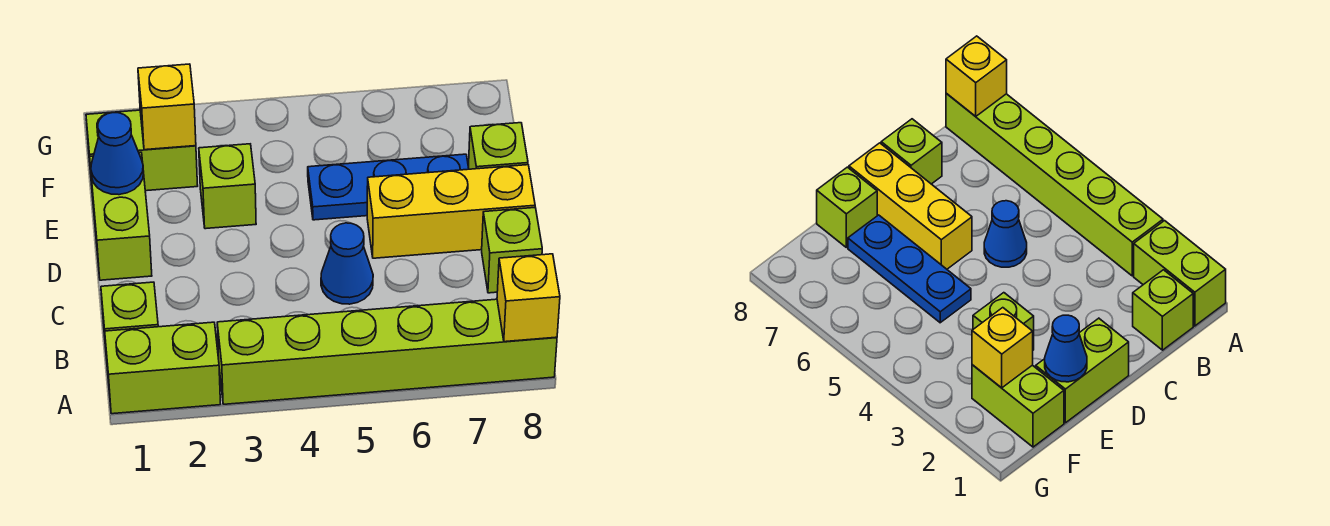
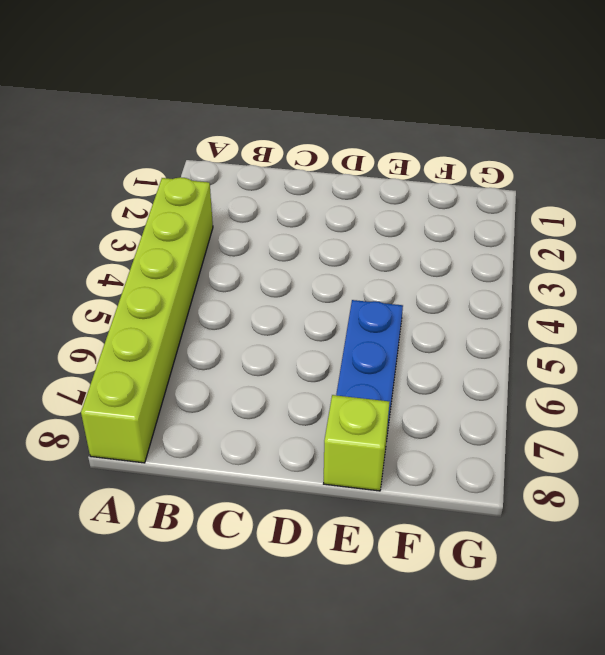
none -> lime brick A1:A2 level 1
none -> lime brick B1 level 1
none -> blue cone C5 level 1

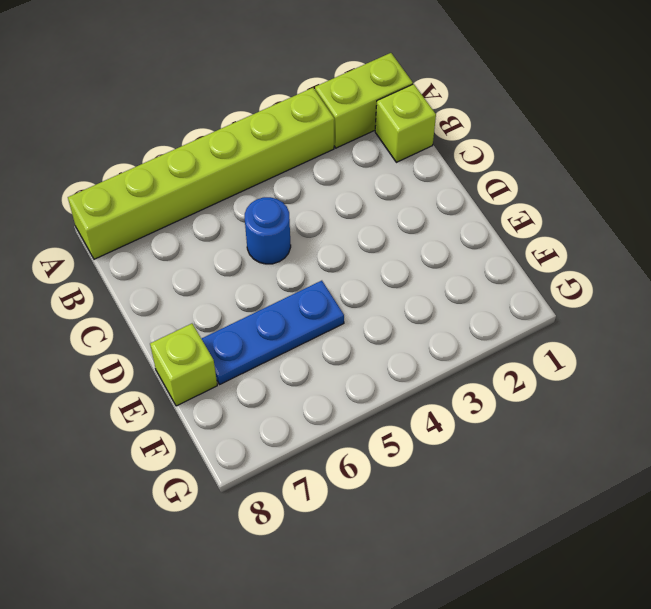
blue round brick C5 level 1 -> blue cone C5 level 1
none -> lime brick C8 level 1
none -> lime brick D1:E1 level 1
none -> yellow brick D6:D8 level 1

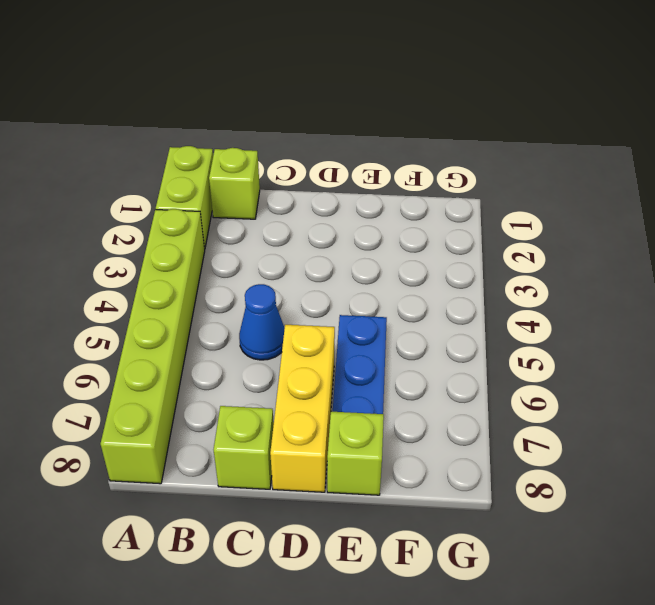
none -> lime brick D1:E1 level 1
none -> lime brick E3 level 1
none -> lime brick F1:F2 level 1

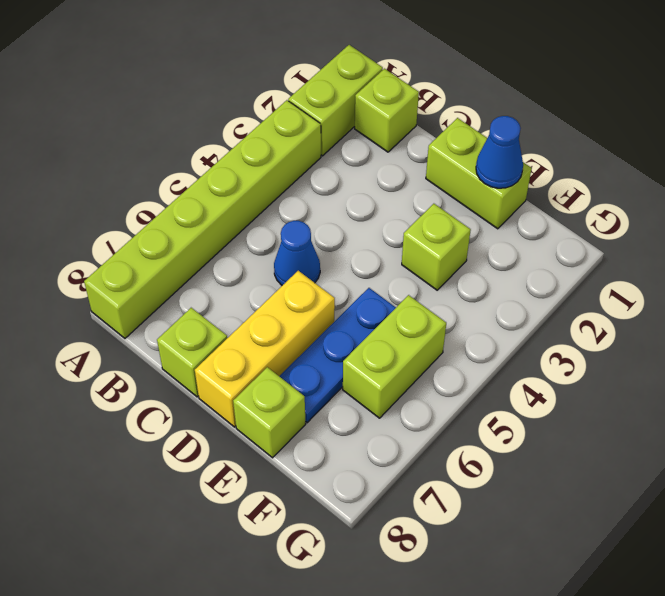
lime brick F5:F6 level 1 -> lime brick F1:F2 level 1
none -> yellow brick A8 level 2
none -> yellow brick F2 level 2

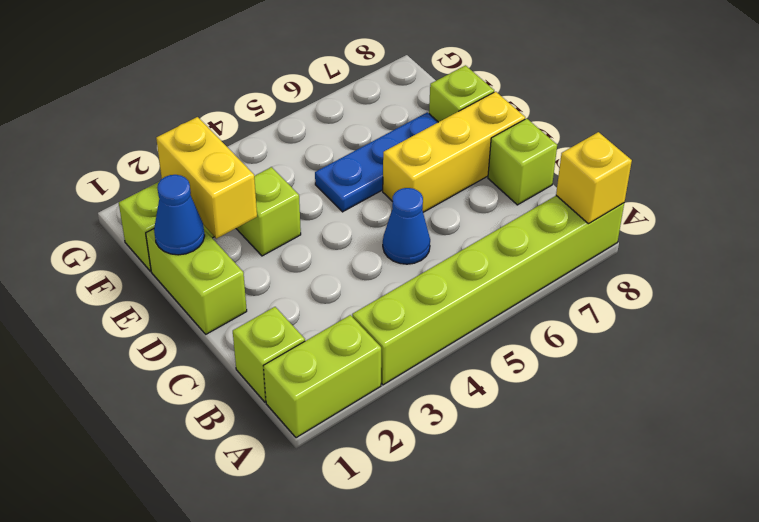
yellow brick E2:F2 level 2 -> yellow brick F2 level 2

